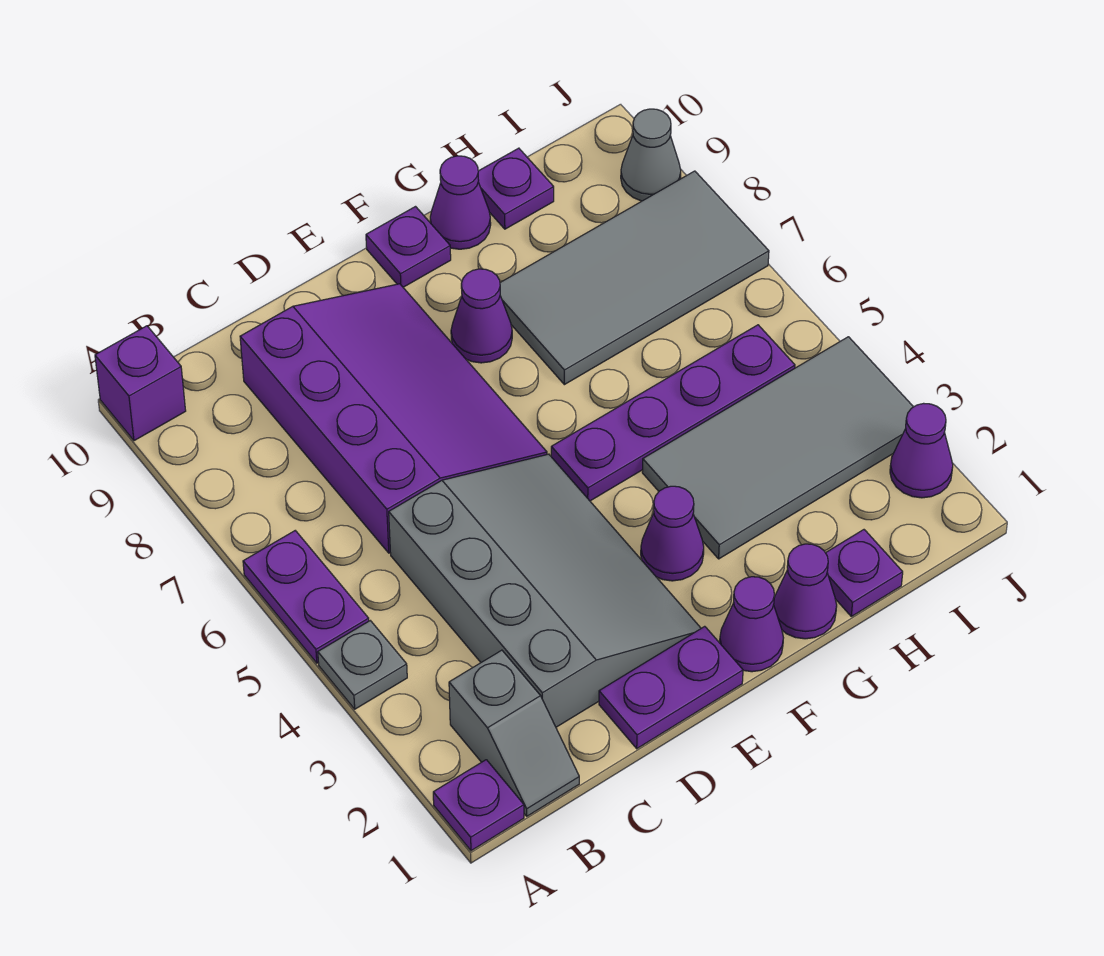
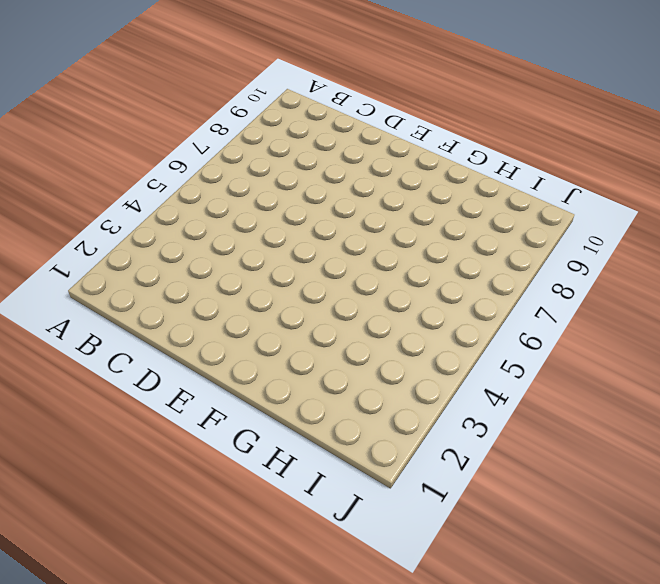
none -> purple plate A1 level 1
none -> grey plate A4 level 1
none -> purple plate A5:A6 level 1

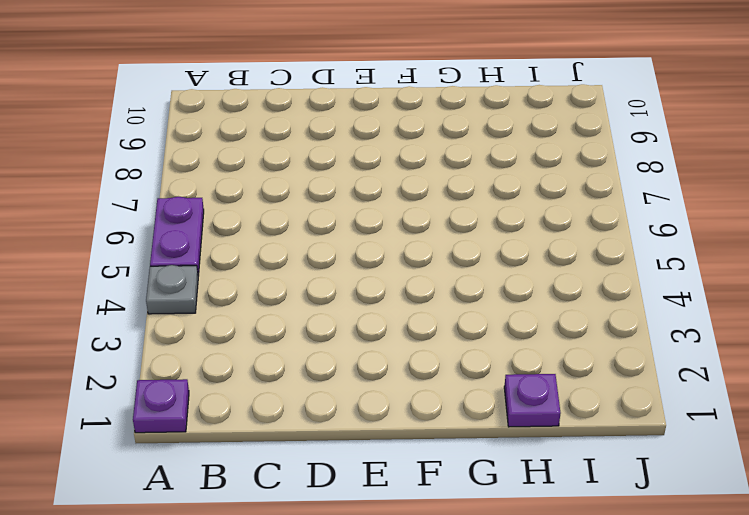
none -> purple brick A10 level 1
none -> grey slope B1:B2 level 1 top 2
none -> grey slope C2:E5 level 1 top C

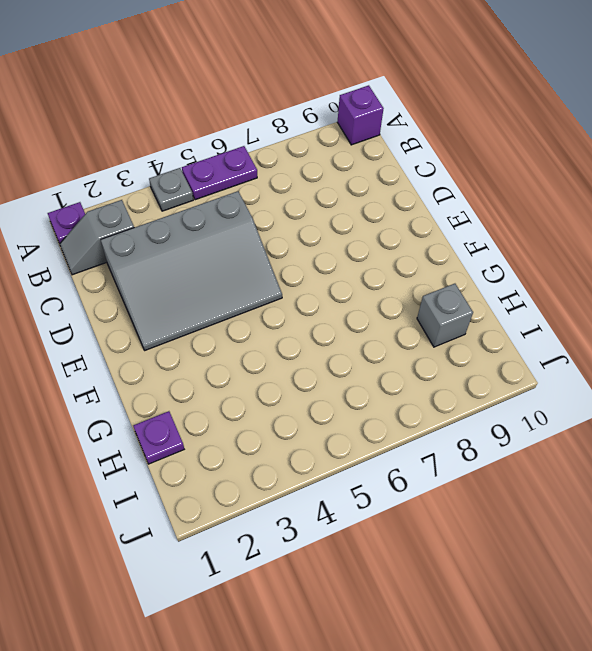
grey brick H9 level 1 -> none
none -> purple slope C6:E9 level 1 top C
none -> purple plate D1:E1 level 1
none -> purple cone F1 level 1

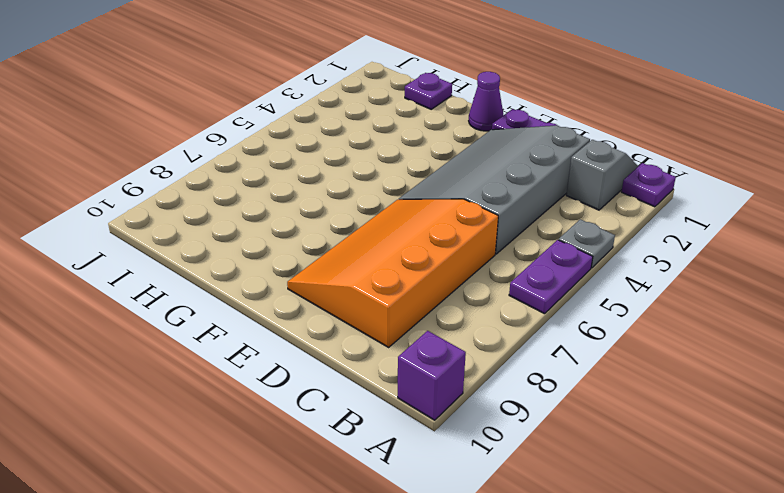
orange slope C6:E9 level 1 top C -> purple slope C6:E9 level 1 top C
none -> purple cone F3 level 1
none -> purple plate F5:I5 level 1
none -> purple cone F8 level 1

